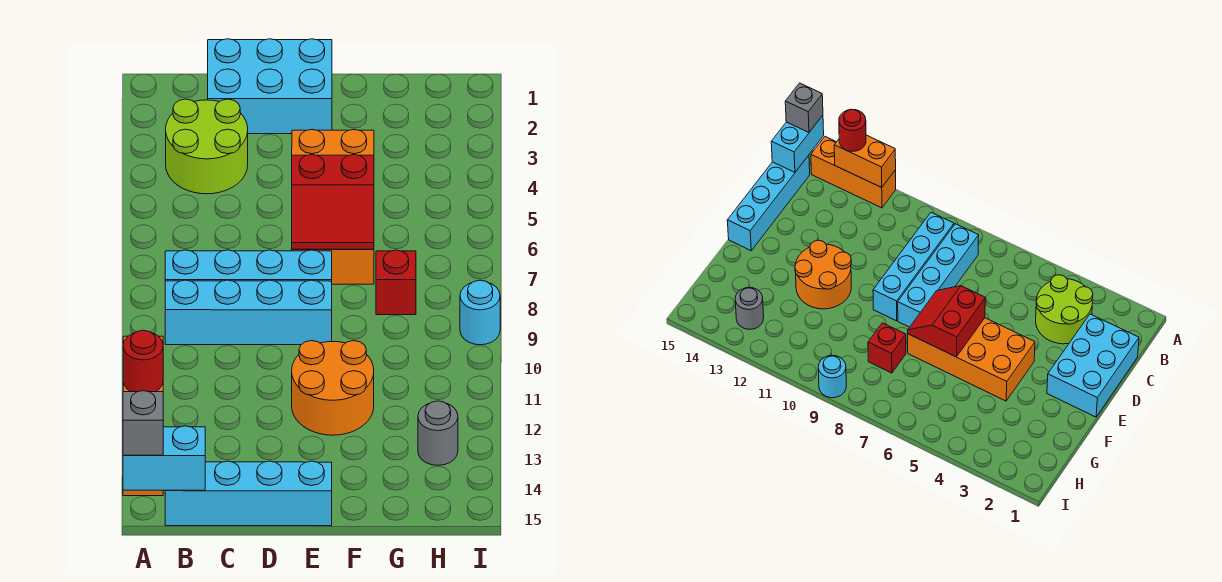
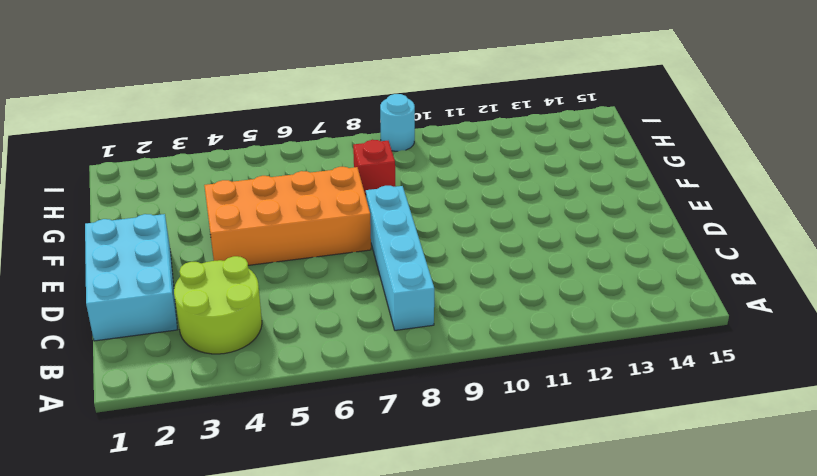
none -> orange brick A12:A14 level 1
none -> cyan brick B9:E9 level 1
none -> cyan brick B15:E15 level 1

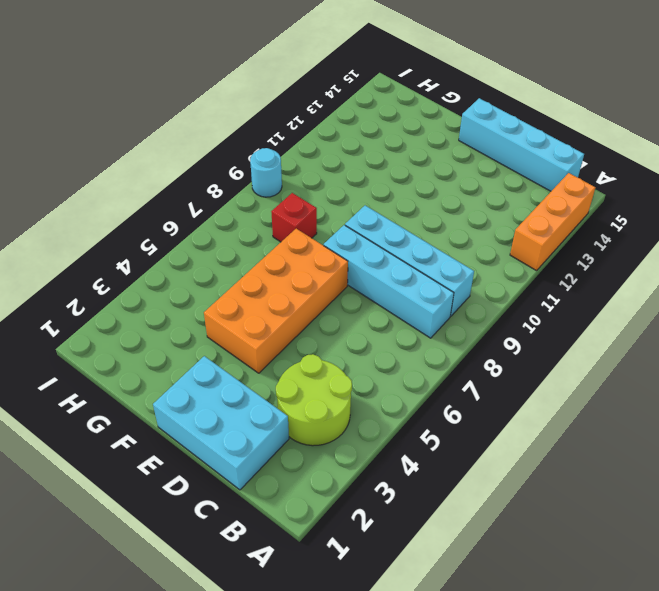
none -> orange round brick E11:F12 level 1
none -> grey round brick H13 level 1
none -> orange brick A12:A13 level 2

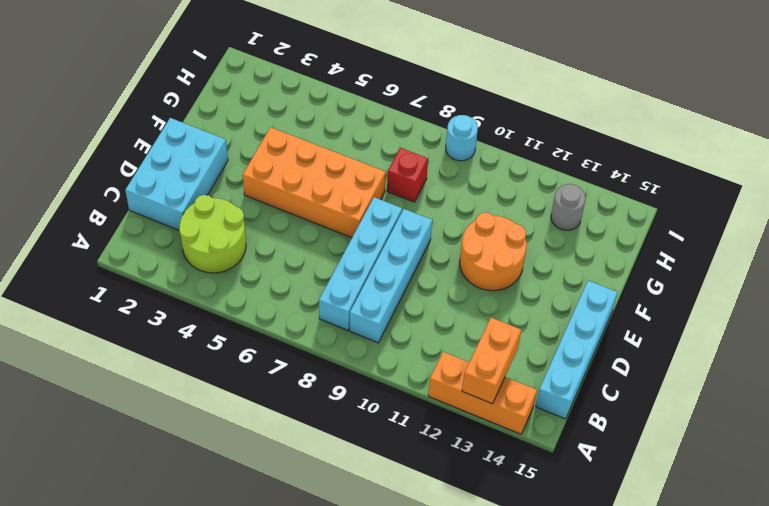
orange brick A13:B13 level 2 -> orange brick A12:A13 level 2
none -> cyan brick A15:B15 level 2
none -> red slope E6:F7 level 2 top 6
none -> red round brick A13 level 3

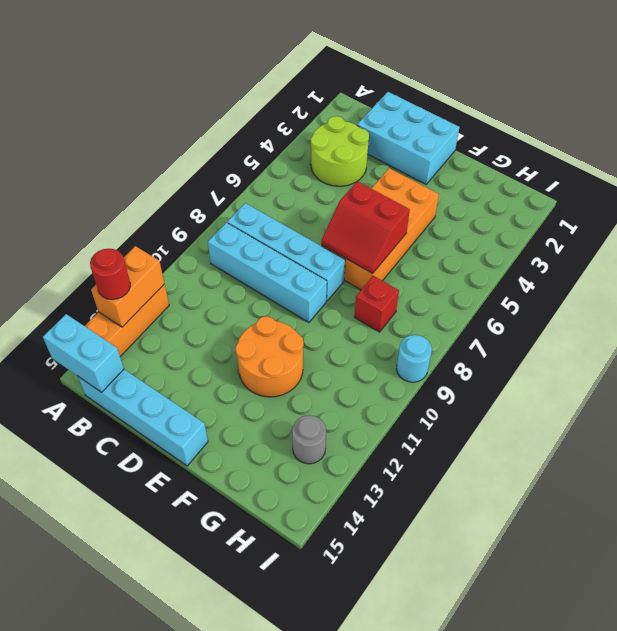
none -> grey brick A15 level 3

